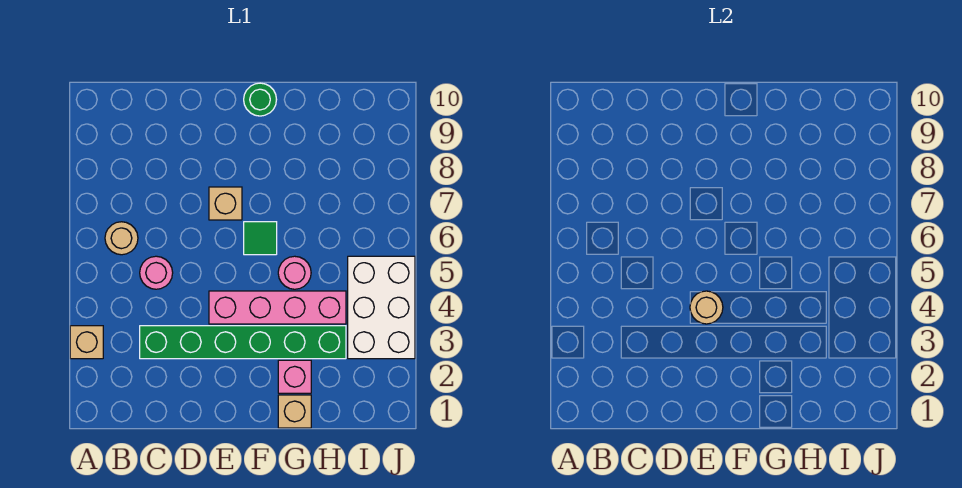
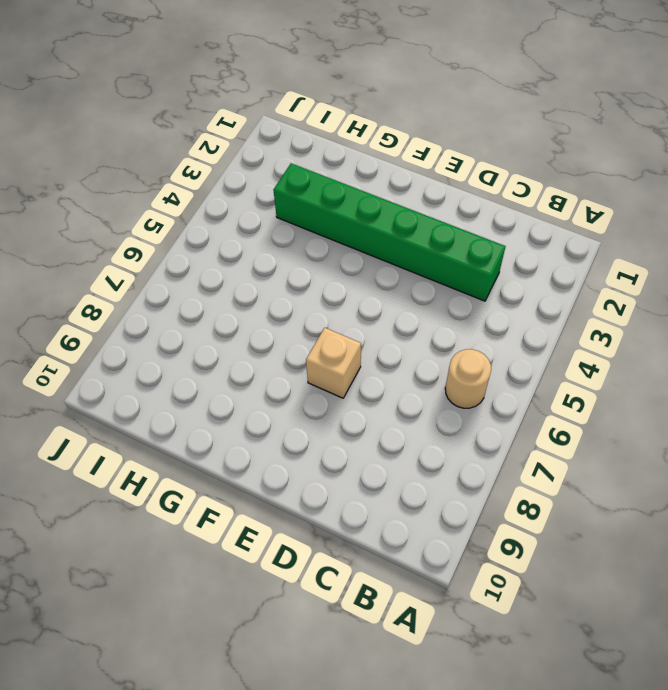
none -> tan brick A3 level 1
none -> pink round brick C5 level 1
none -> pink brick E4:H4 level 1

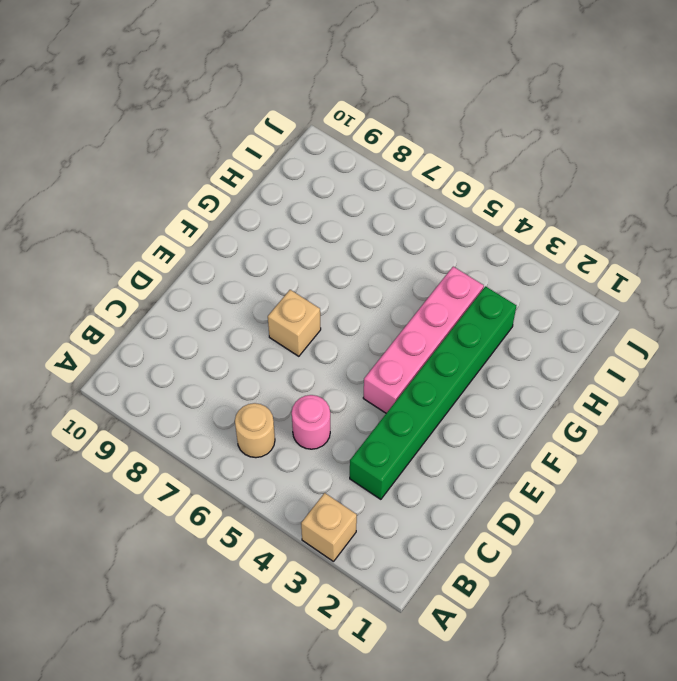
none -> green tile F6 level 1
none -> green round brick F10 level 1
none -> tan brick G1 level 1

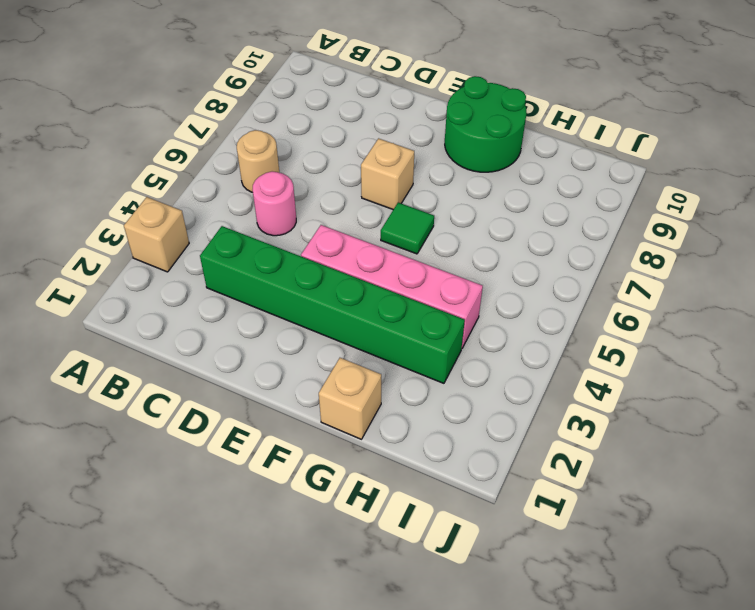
green round brick F9:G10 level 1 -> green round brick F10 level 1
none -> pink brick G2 level 1
none -> pink round brick G5 level 1
none -> white brick I3:J5 level 1

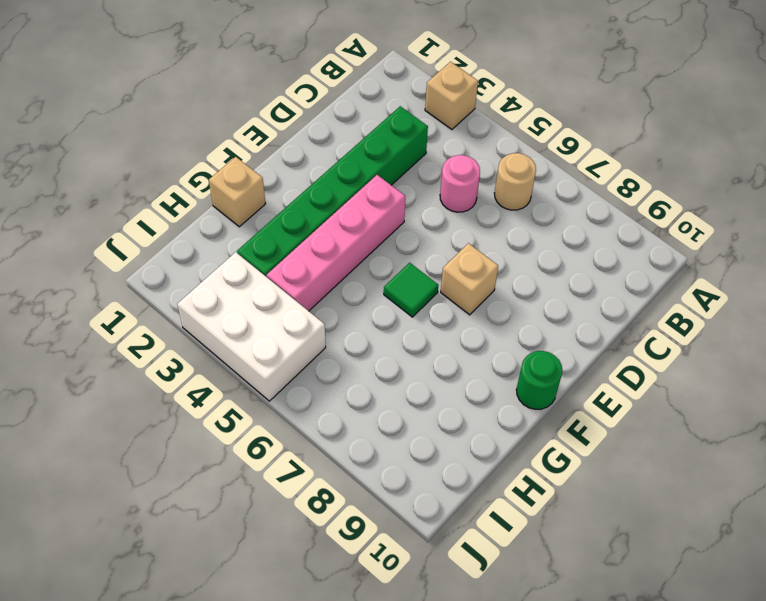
none -> pink brick G2 level 1
none -> pink round brick G5 level 1
none -> tan round brick E4 level 2

